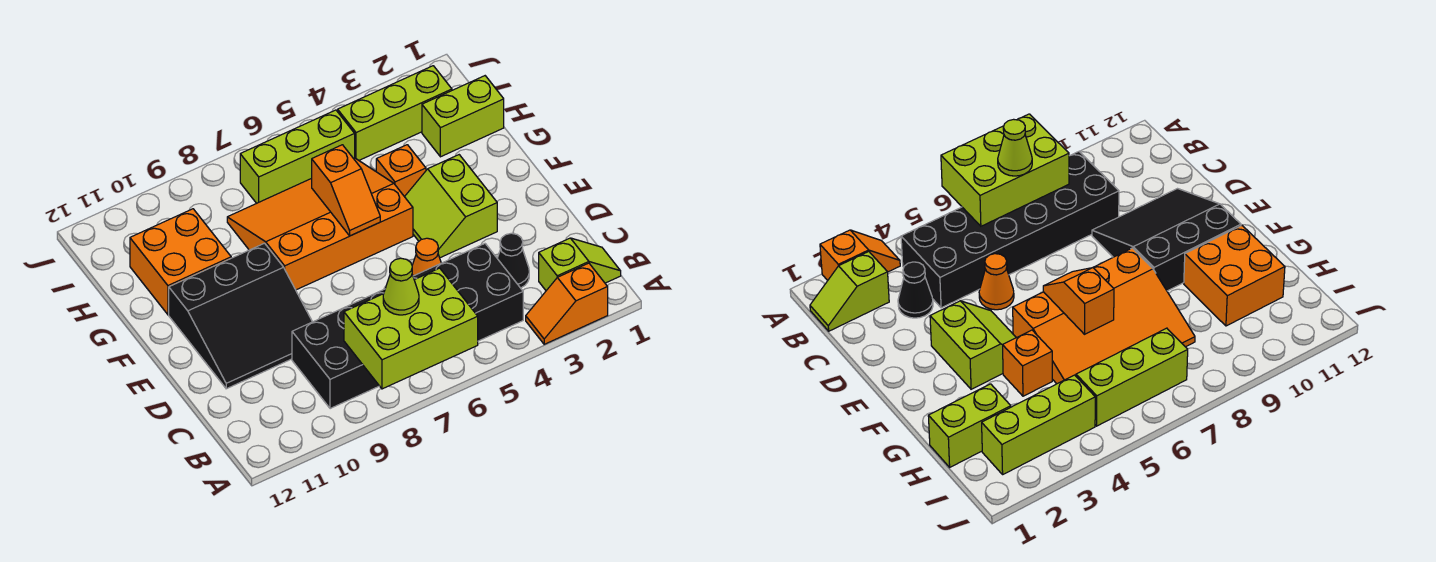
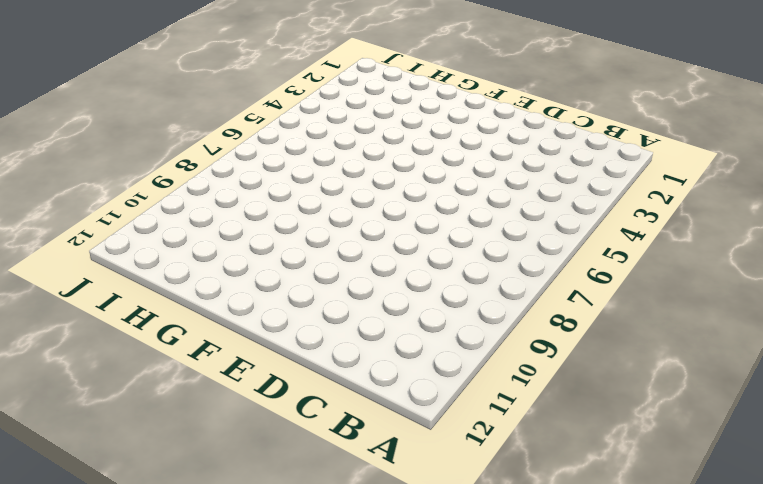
none -> orange slope A2:A3 level 1 top 2
none -> lime slope B1:B2 level 1 top 2
none -> black brick B4:C9 level 1

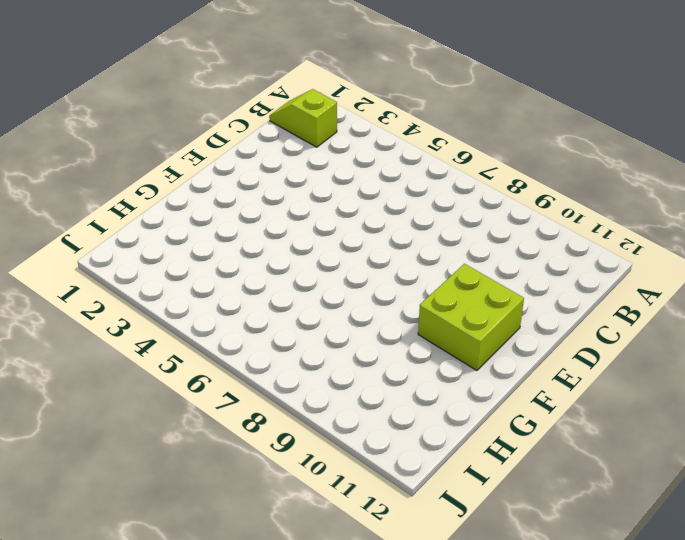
lime brick E10:F11 level 1 -> black slope D9:F11 level 1 top F
none -> orange slope A2:A3 level 1 top 2
none -> black brick B4:C9 level 1
none -> black cone C3 level 1

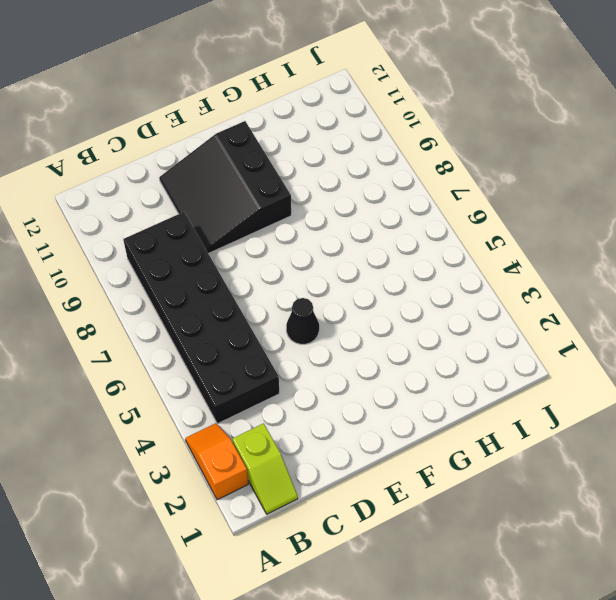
black cone E5 level 1 -> black cone C3 level 1
none -> orange cone D5 level 1
none -> lime slope E3:F4 level 1 top 3
none -> orange slope F5:H8 level 1 top F

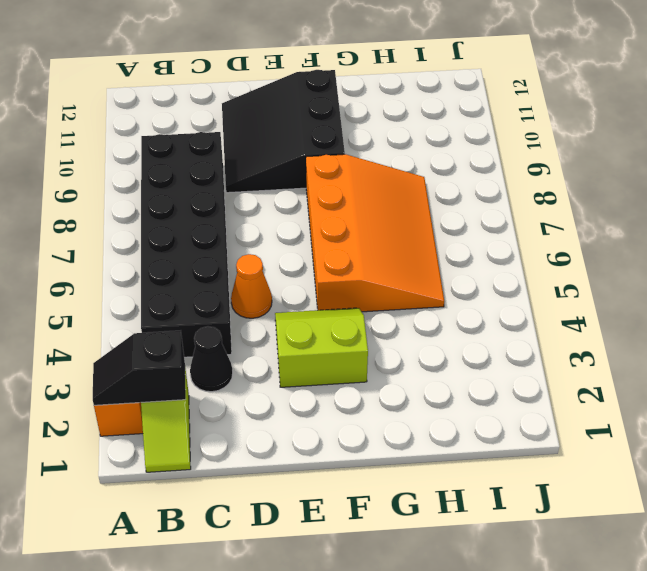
black slope A2:B2 level 2 top B -> none
none -> orange brick G4 level 1
none -> orange brick G10:H11 level 1
none -> lime brick H1:H2 level 1

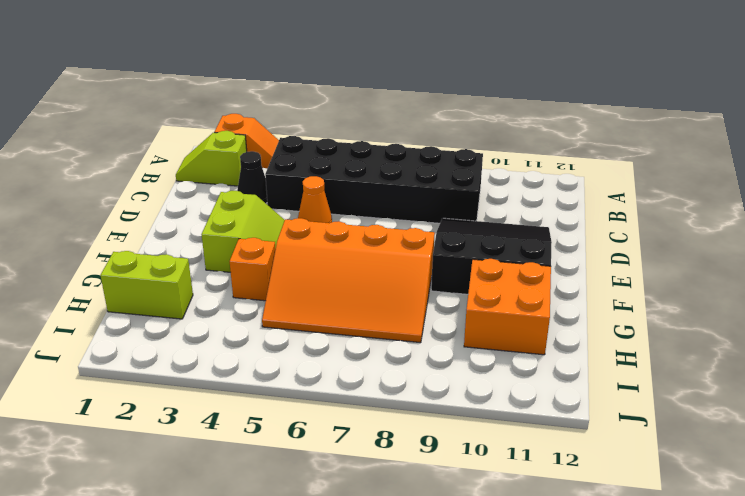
none -> lime brick I2:I4 level 1
none -> lime brick I5:I7 level 1
none -> lime brick A6:B8 level 2

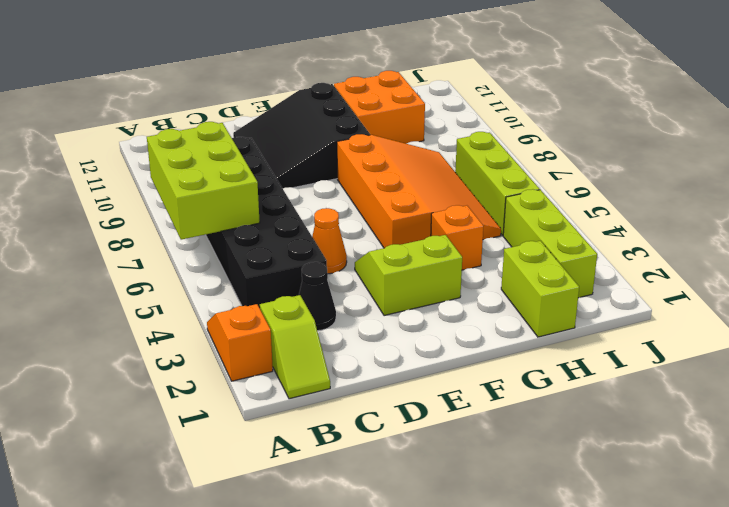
none -> orange slope F6:G6 level 2 top G
none -> lime cone B7 level 3

